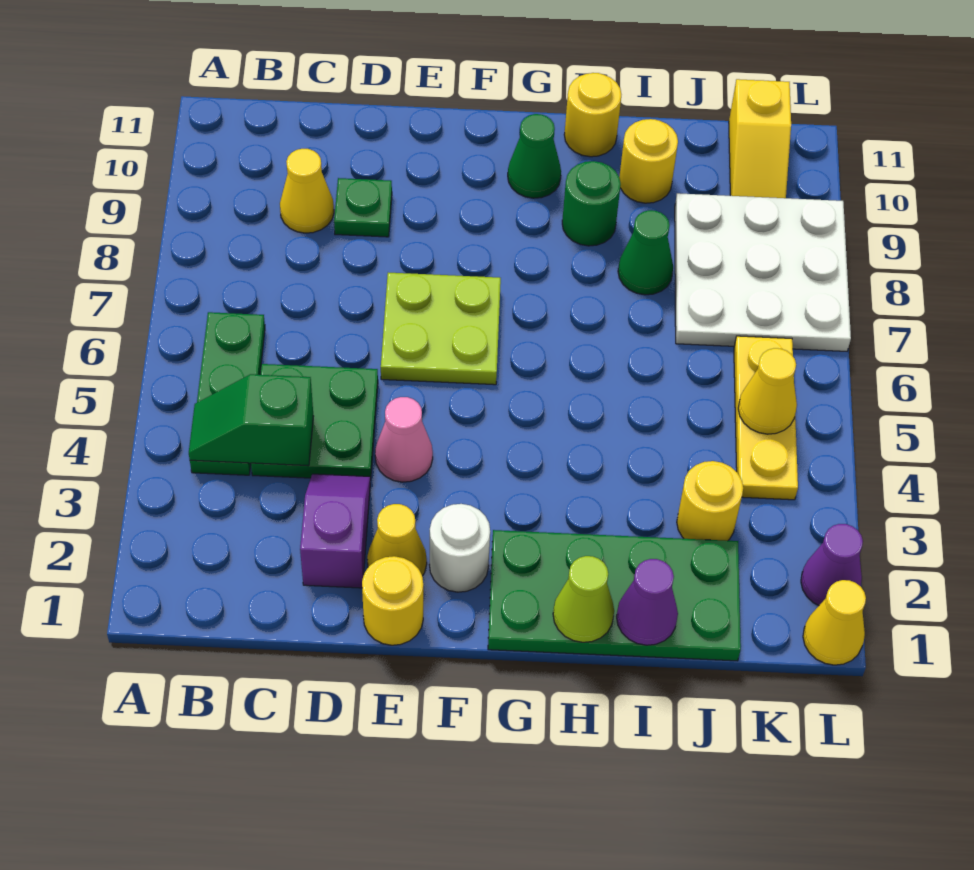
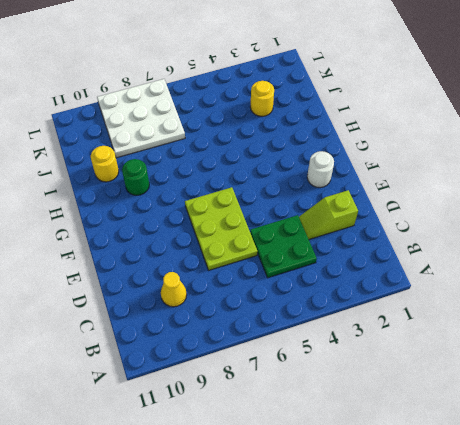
lime slope D2:D3 level 1 top 2 -> purple slope D2:D3 level 1 top 2
lime plate D6:F7 level 1 -> lime plate E6:F7 level 1
none -> green plate B4:B6 level 1
none -> green plate D9 level 1
none -> yellow round brick E1 level 1

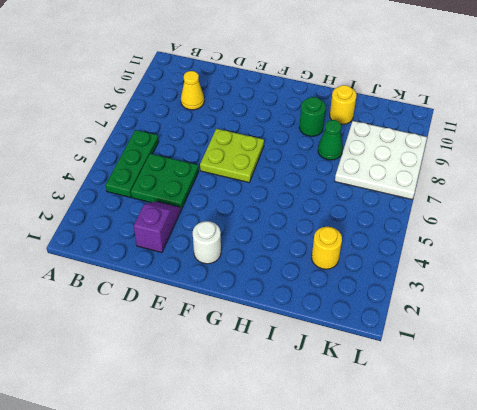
none -> green plate D9 level 1
none -> yellow round brick E1 level 1
none -> yellow cone E2 level 1

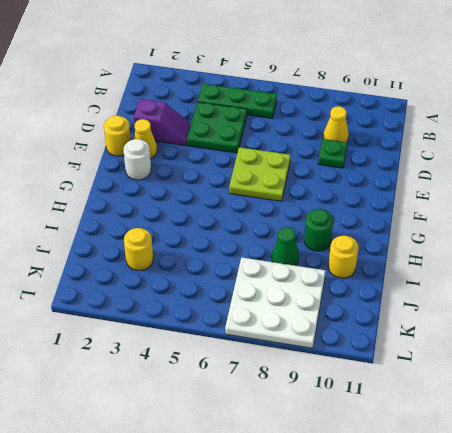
none -> pink cone E4 level 1
none -> green plate G1:J2 level 1
none -> green cone G10 level 1

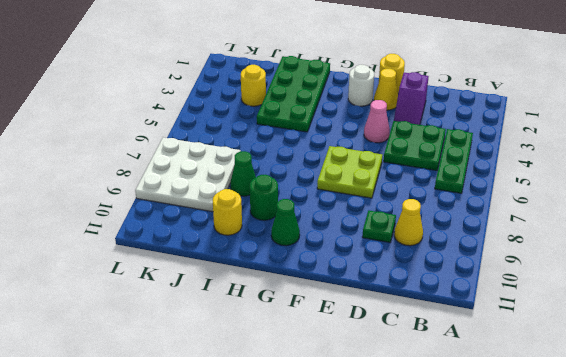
green plate H1:I4 level 1 -> green plate G1:J2 level 1
none -> yellow round brick H11 level 1
none -> yellow plate K4:K6 level 1
none -> yellow slope K10:K11 level 1 top 11

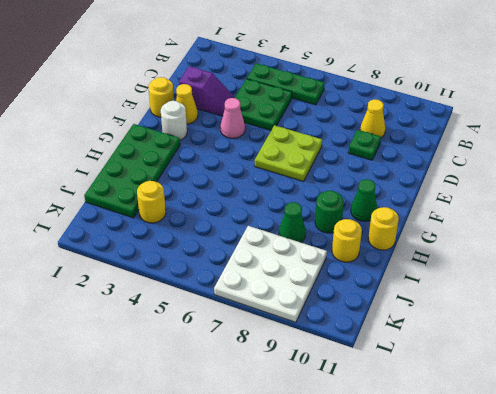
none -> yellow plate K4:K6 level 1
none -> yellow slope K10:K11 level 1 top 11
none -> yellow cone L1 level 1

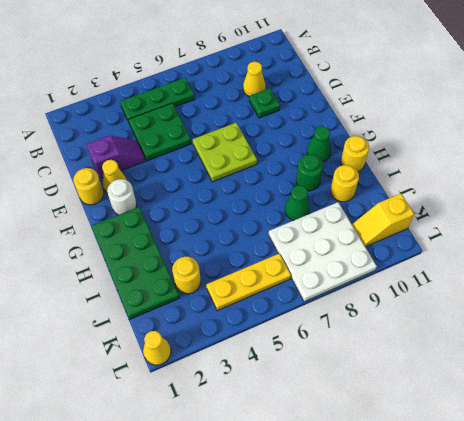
none -> pink cone E4 level 1
none -> purple cone L2 level 1
none -> green slope B4:C4 level 2 top C

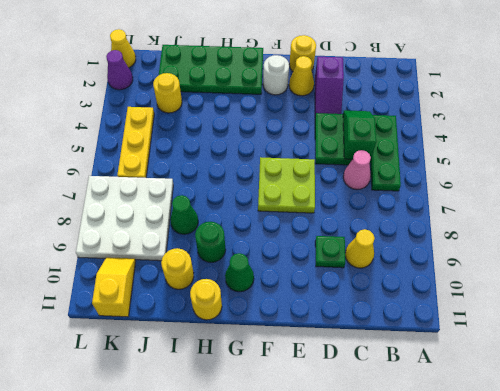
green slope C4:C5 level 2 top 5 -> green slope B4:C4 level 2 top C
pink cone C6 level 1 -> pink cone E4 level 1
none -> lime cone H1 level 2
none -> purple cone I1 level 2
none -> yellow cone K5 level 2

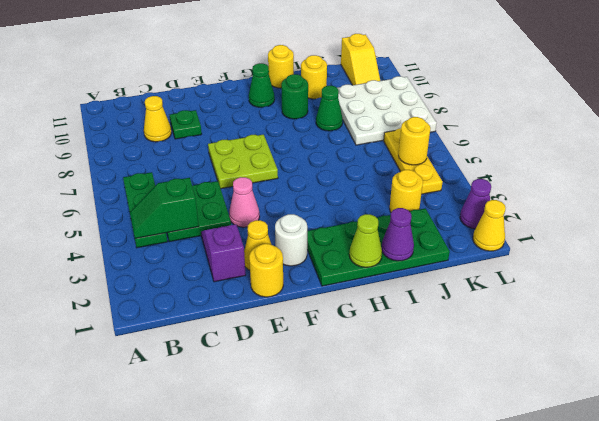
yellow round brick K5 level 2 -> yellow cone K5 level 2

